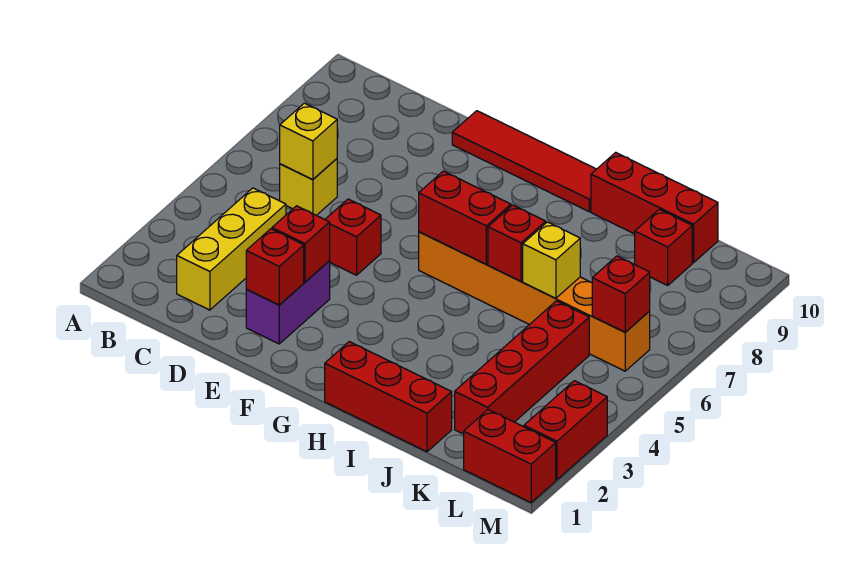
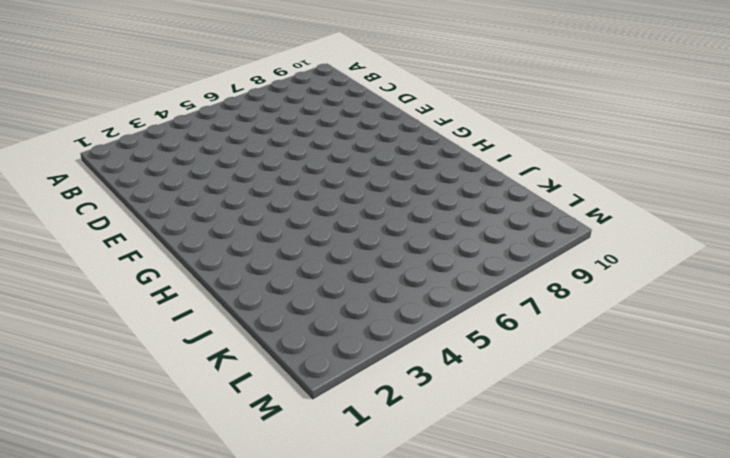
none -> yellow brick C2:C4 level 1
none -> yellow brick C6 level 1
none -> purple brick E2:E3 level 1

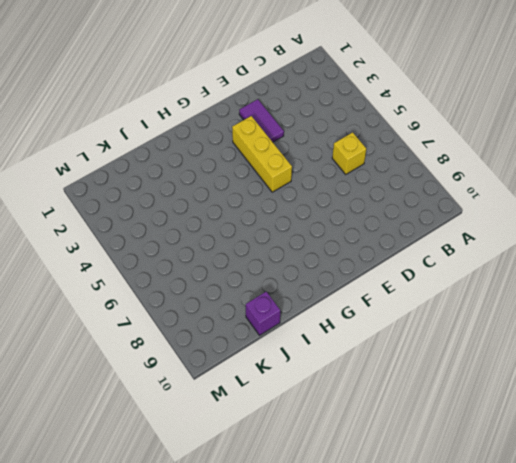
purple tile E2:E3 level 1 -> purple brick E2:E3 level 1
yellow brick F3:F5 level 1 -> yellow brick C2:C4 level 1
purple brick J10 level 1 -> red brick I10:K10 level 1
none -> red brick E5 level 1
none -> red tile E10:H10 level 1
none -> orange brick G6:L6 level 1

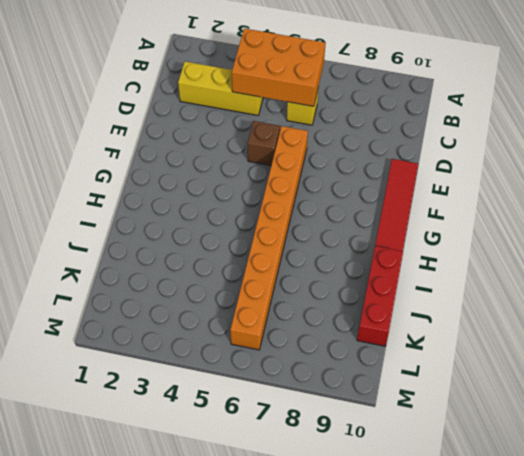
orange brick B4:C6 level 2 -> yellow brick C6 level 2
brown brick E5 level 1 -> red brick E5 level 1
orange brick E6:L6 level 1 -> orange brick G6:L6 level 1
none -> purple brick E2:E3 level 1
none -> red brick H1:J1 level 1
none -> red brick K2:K5 level 1

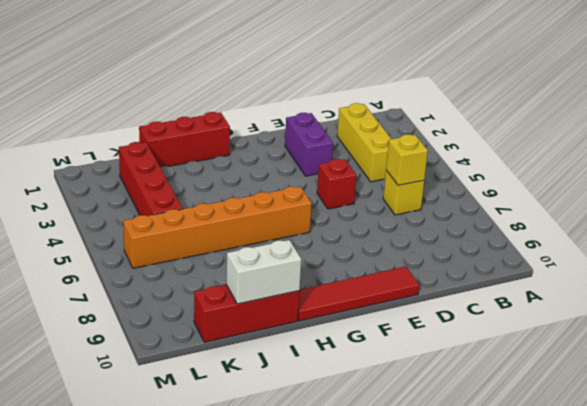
white brick I10:J10 level 2 -> none
none -> red brick K9 level 1
none -> red brick L1:M1 level 1
none -> red brick M2:M3 level 1

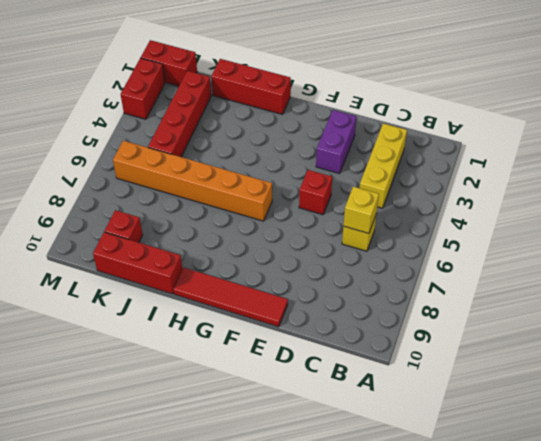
none -> red brick E2 level 2
none -> red brick E3 level 2
none -> red brick G6:H6 level 2

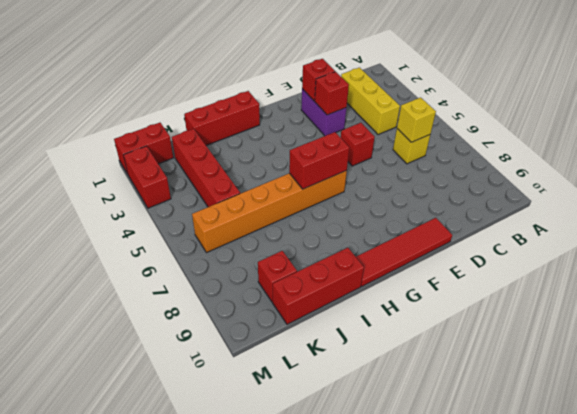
none -> red brick I6 level 2
none -> yellow brick J6 level 2
none -> red brick L6 level 2

